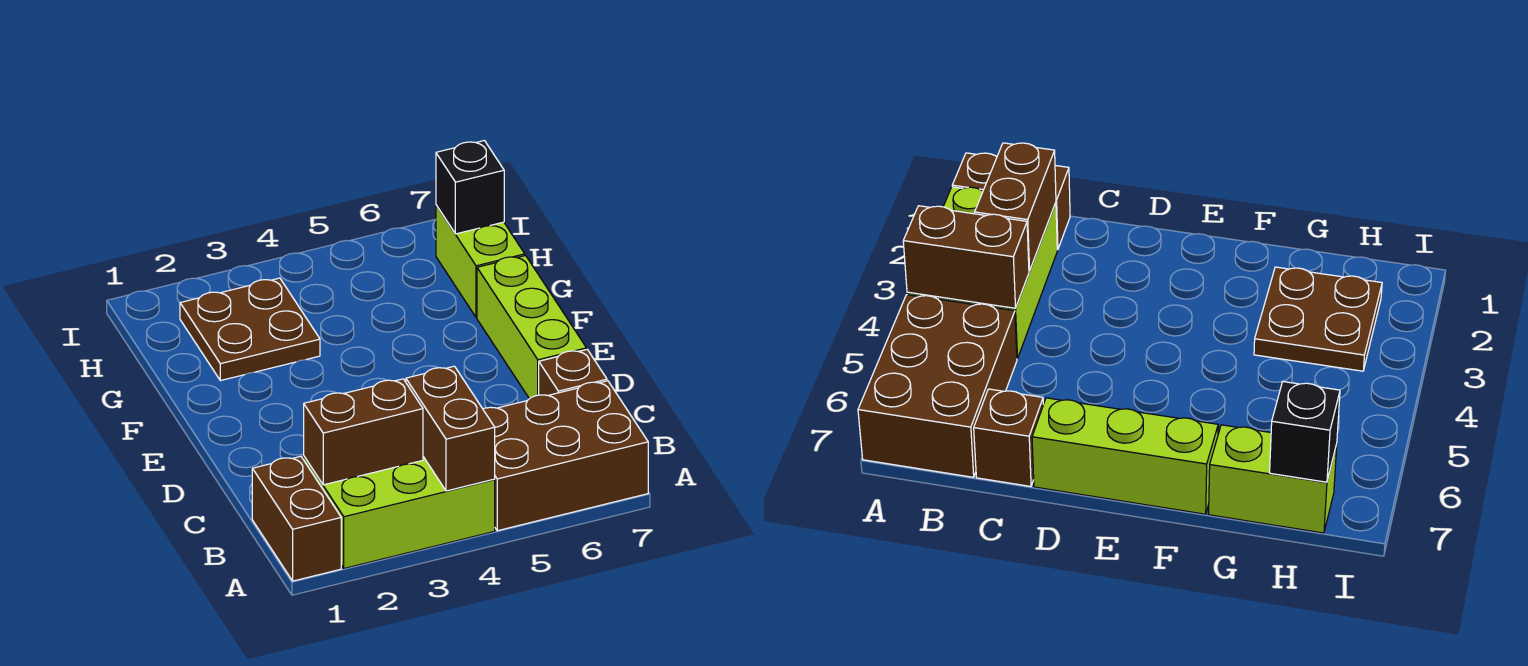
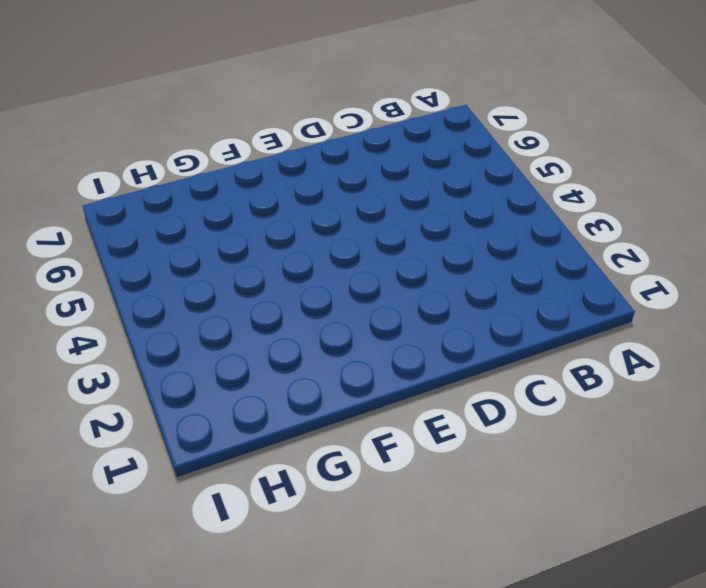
none -> brown brick A1:B1 level 1
none -> lime brick A2:B4 level 1

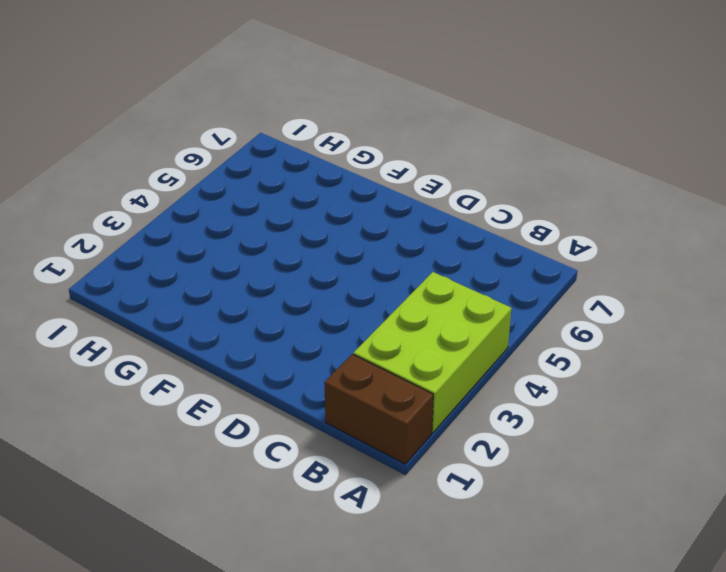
none -> brown brick A5:B7 level 1
none -> brown brick C7 level 1

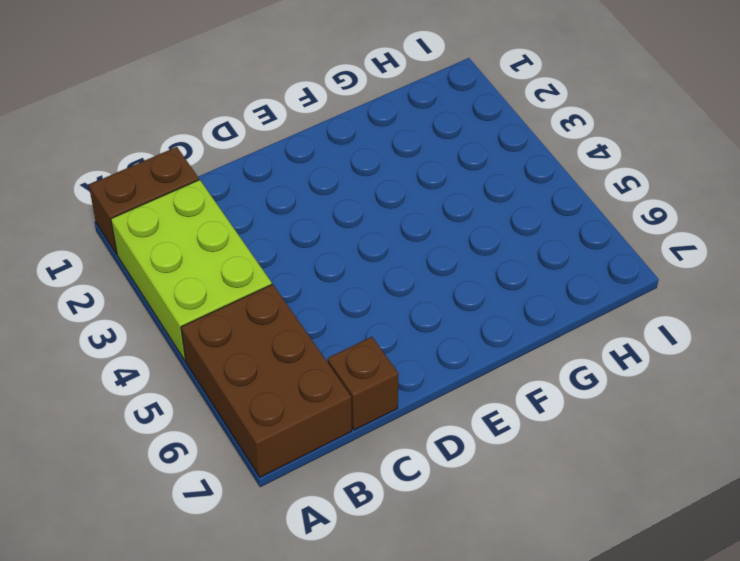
none -> lime brick D7:F7 level 1
none -> brown plate G2:H3 level 1

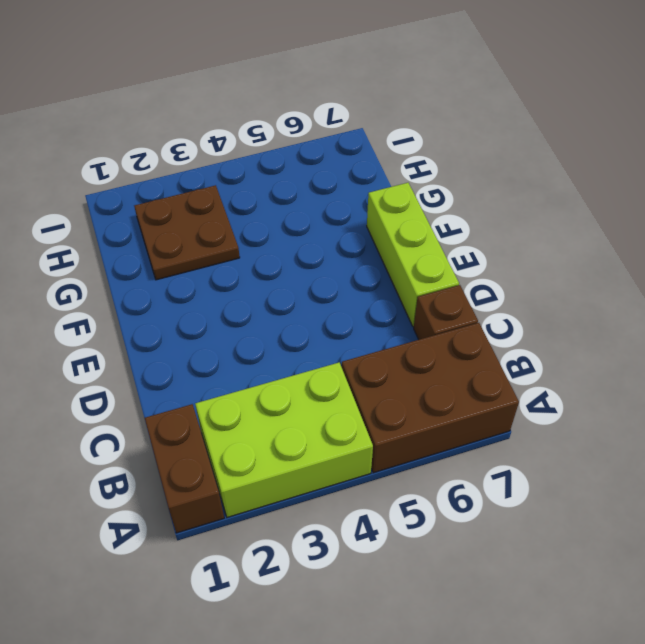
none -> lime brick G7:H7 level 1
none -> brown brick A4:B4 level 2

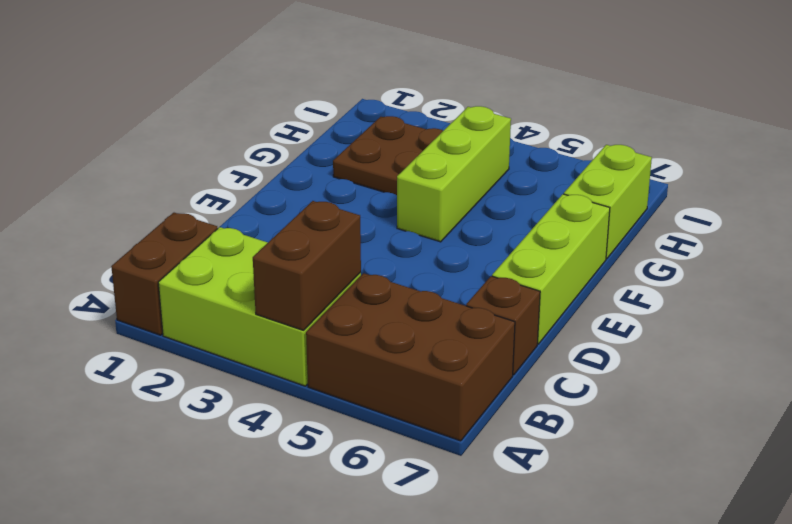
lime brick F4:H4 level 1 -> none
none -> brown brick B2:B3 level 2
none -> black brick H7 level 2

